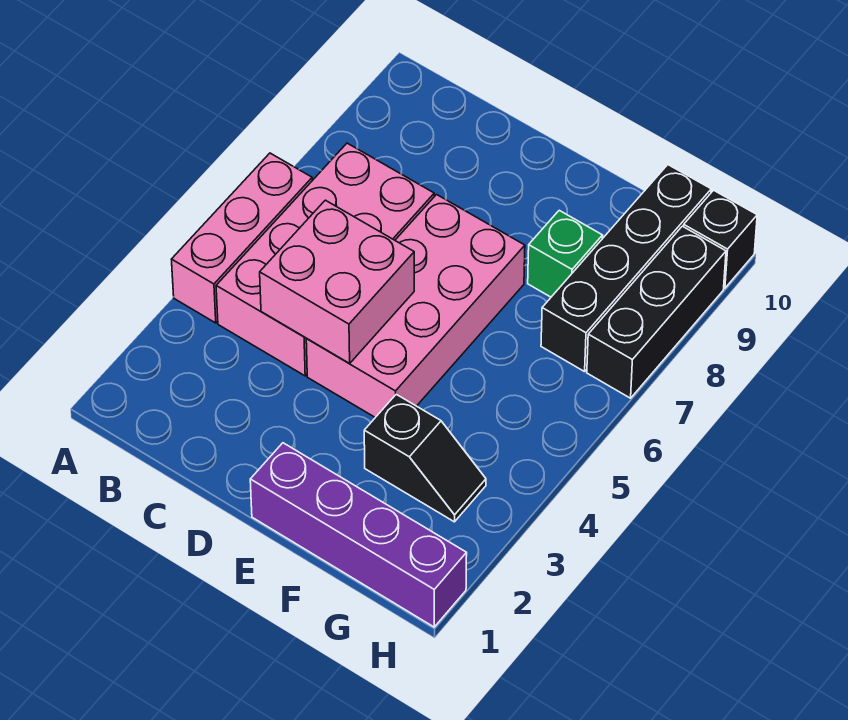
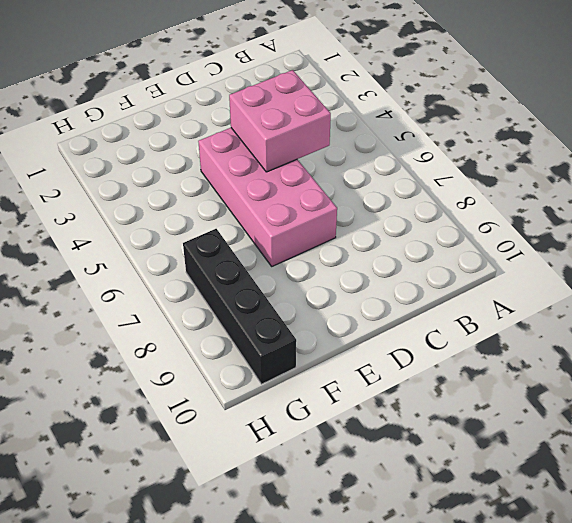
none -> pink brick A4:A6 level 1
none -> pink brick B4:C7 level 1

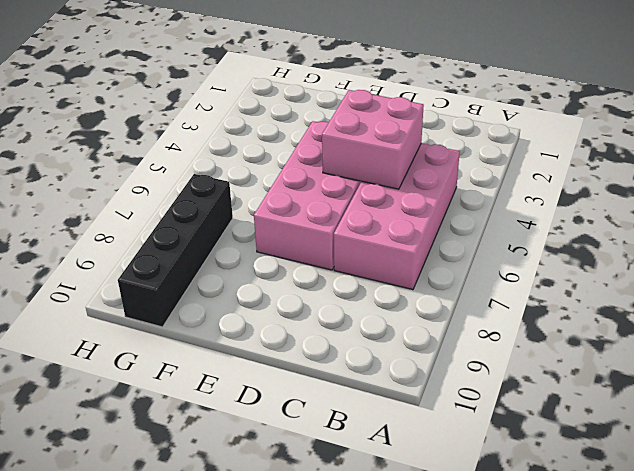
none -> pink brick A4:A6 level 1
none -> purple brick E1:H1 level 1

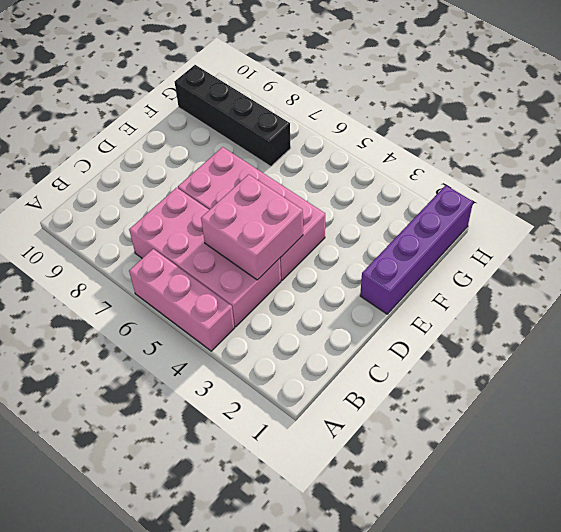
none -> black slope F3:G3 level 1 top F
none -> green brick F8 level 1

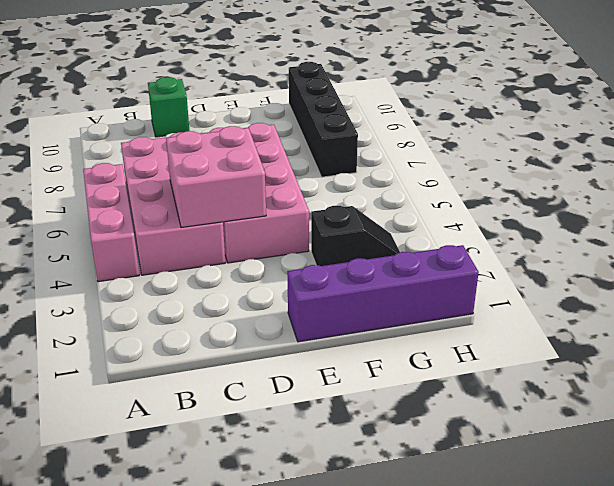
green brick C10 level 1 -> green brick F8 level 1
none -> black brick H7:H9 level 1
none -> black brick H10 level 1

